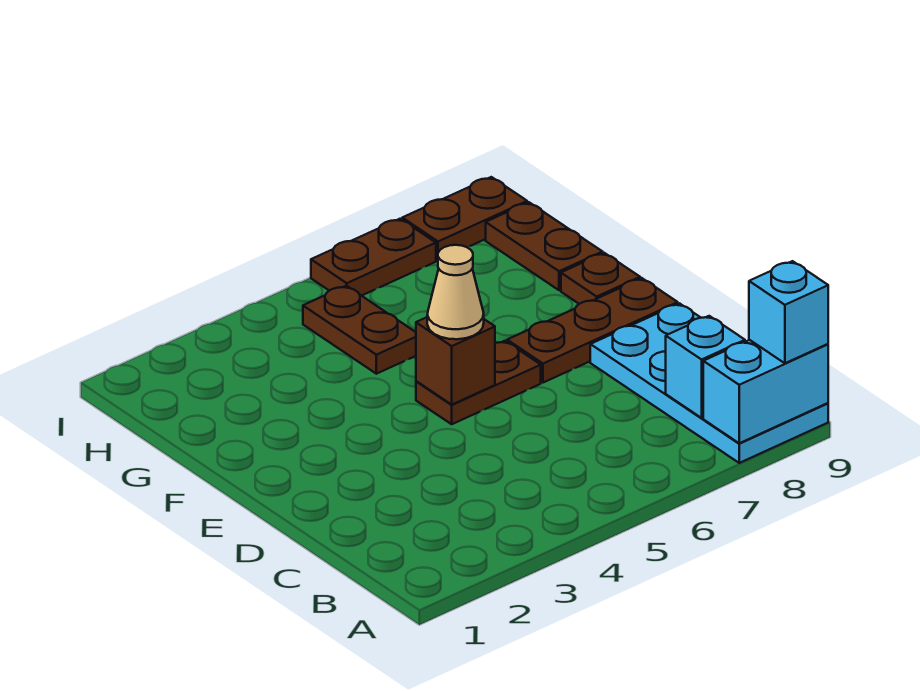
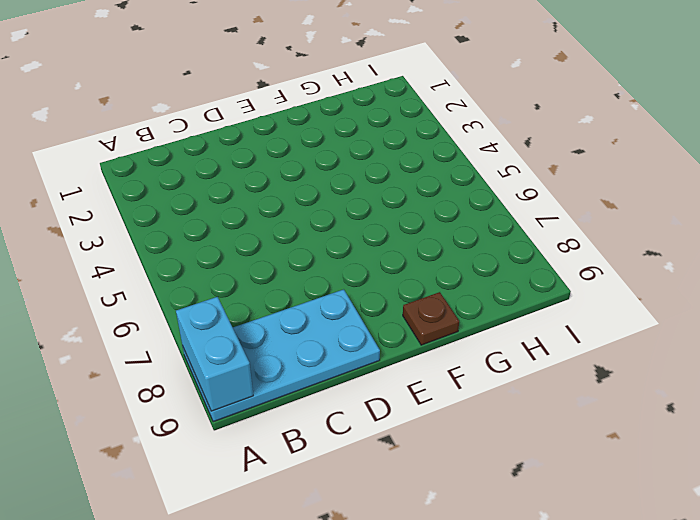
none -> brown plate E5:E6 level 1
none -> brown plate E7:E9 level 1
none -> brown plate G5:H5 level 1

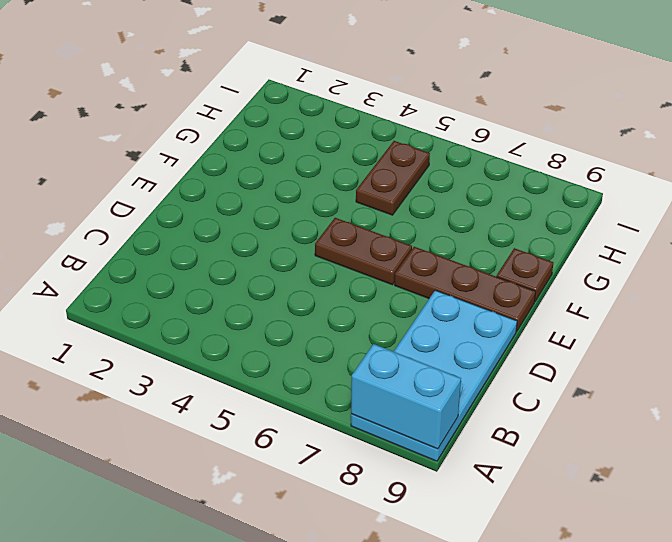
none -> brown plate G9:H9 level 1
none -> brown plate I6:I7 level 1
none -> brown plate I8:I9 level 1

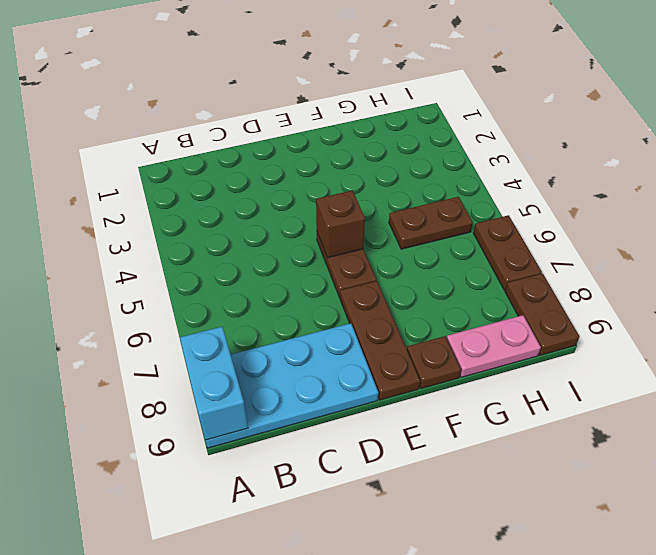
pink plate G9:H9 level 1 -> brown plate G9:H9 level 1
none -> cyan brick B8 level 2
none -> cyan brick A9 level 3
none -> tan cone E5 level 3

